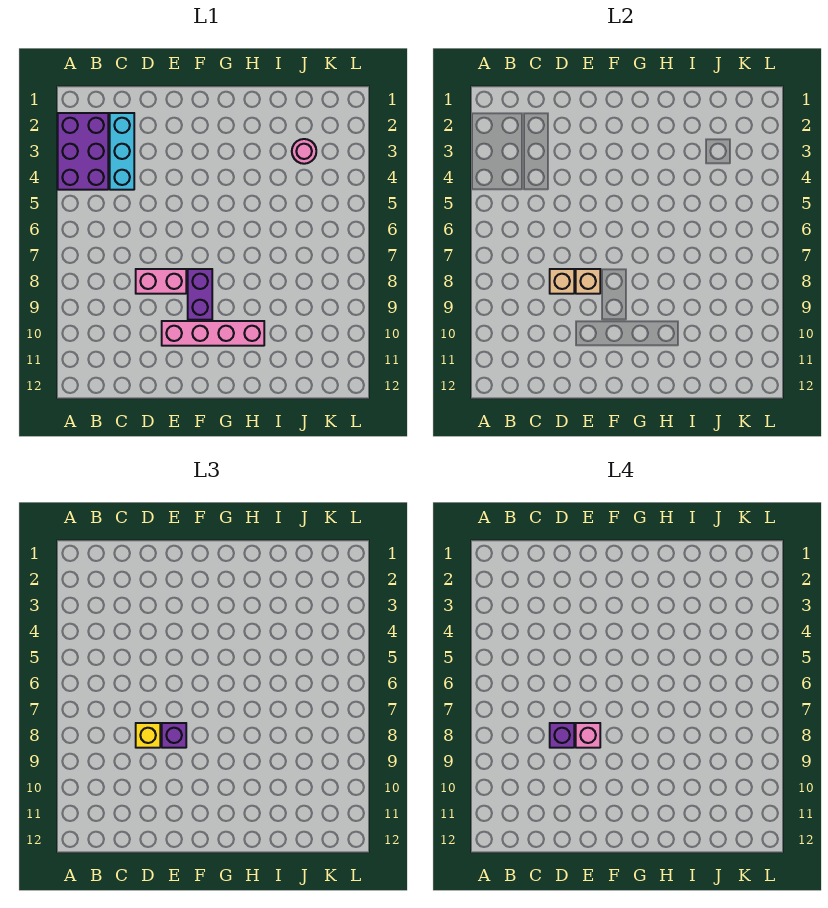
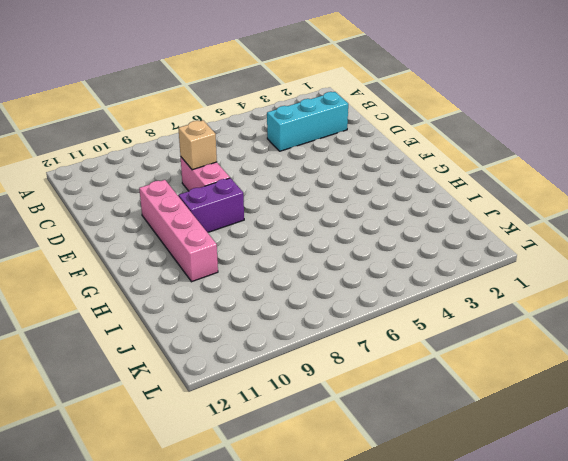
none -> purple brick A2:B4 level 1
none -> pink round brick J3 level 1
none -> tan brick E8 level 2

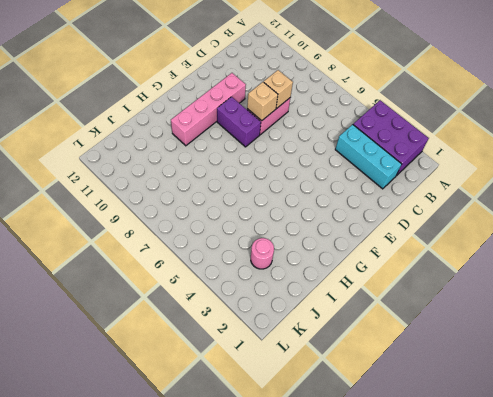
none -> yellow brick D8 level 3
none -> purple brick E8 level 3
none -> purple brick D8 level 4

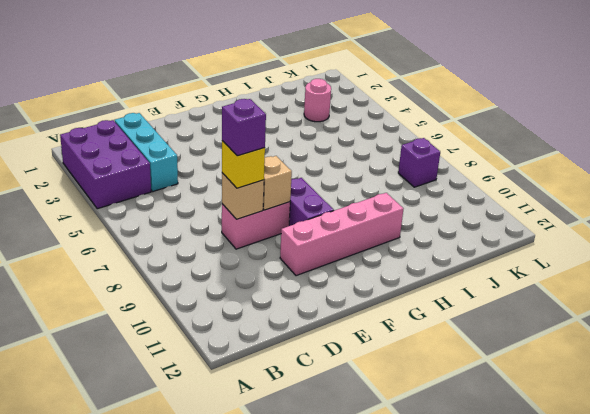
purple brick K8 level 1 -> purple brick E8 level 3
none -> pink brick E8 level 4

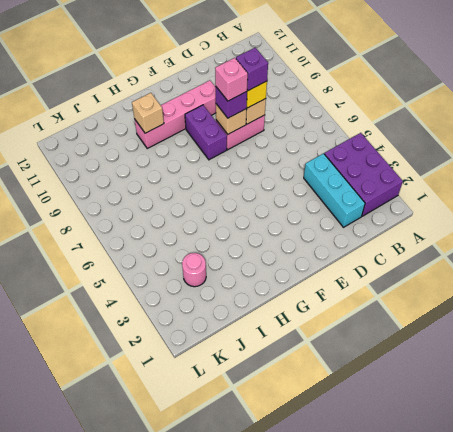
tan brick H10 level 2 -> none

